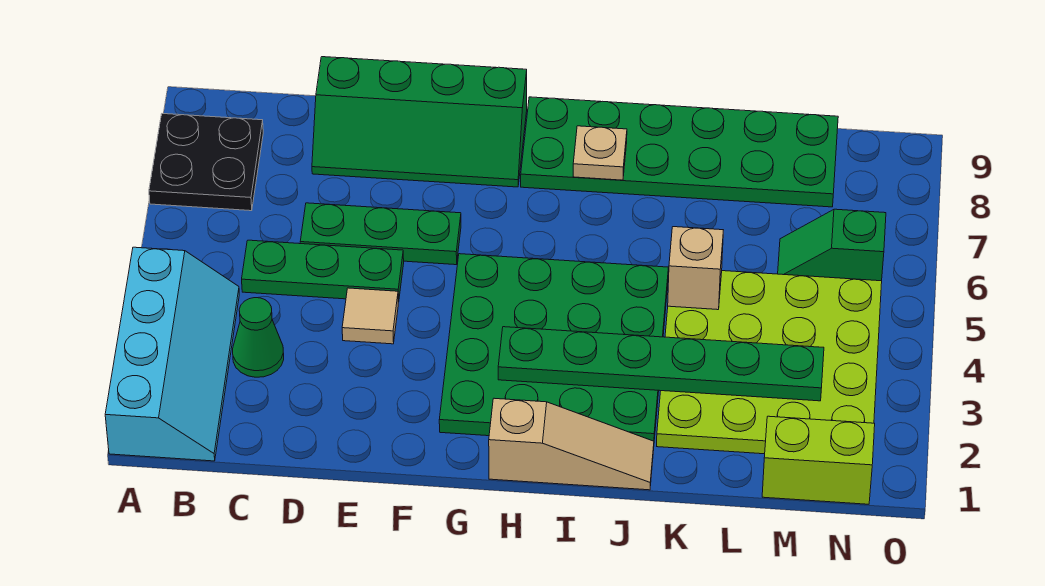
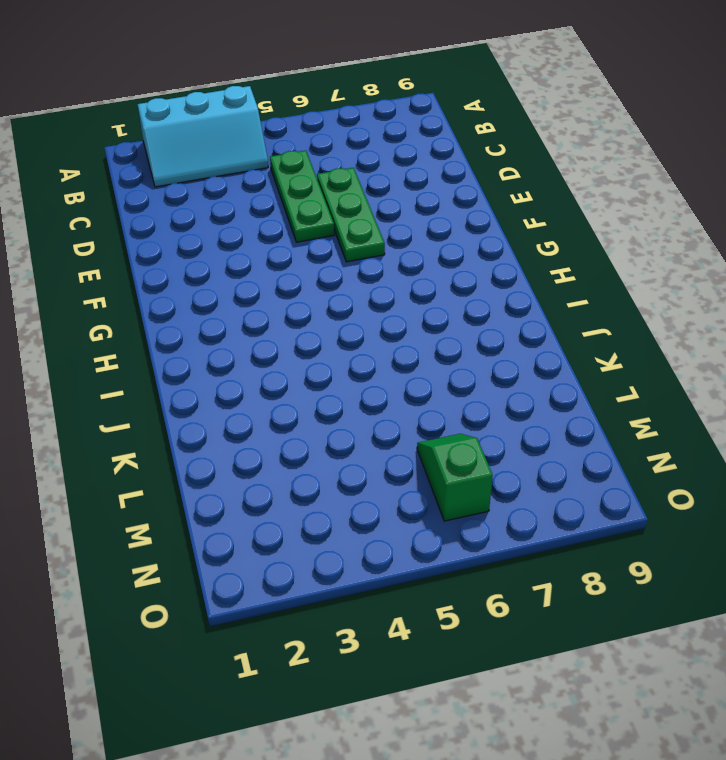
cyan slope A2:B4 level 1 top A -> cyan slope A1:B4 level 1 top A
none -> black plate A7:B8 level 1
none -> green cone C3 level 1
none -> green slope D8:G9 level 1 top 9

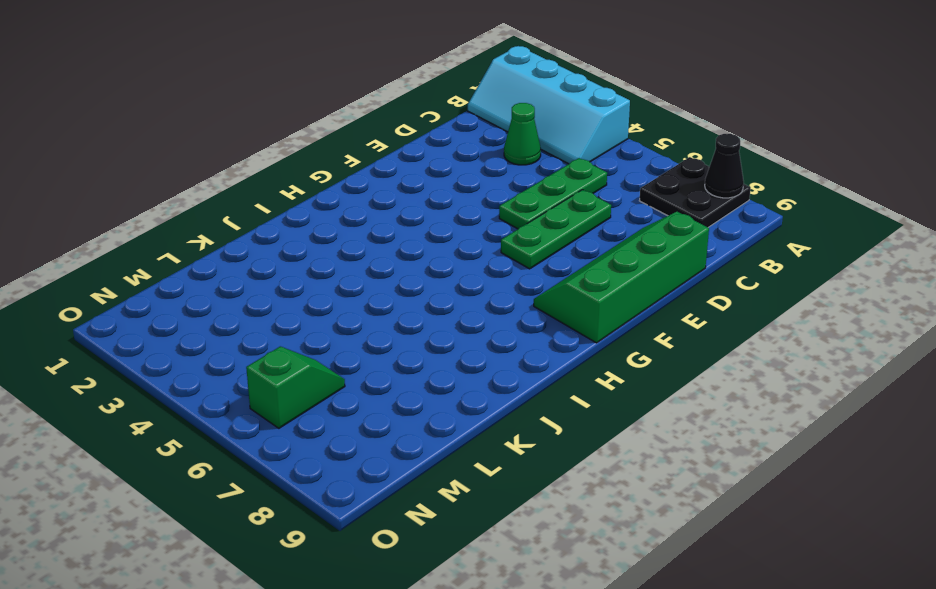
black cone A8 level 2 -> none
none -> tan tile E4 level 1
none -> green plate G2:J5 level 1
none -> tan slope H1:J1 level 1 top H

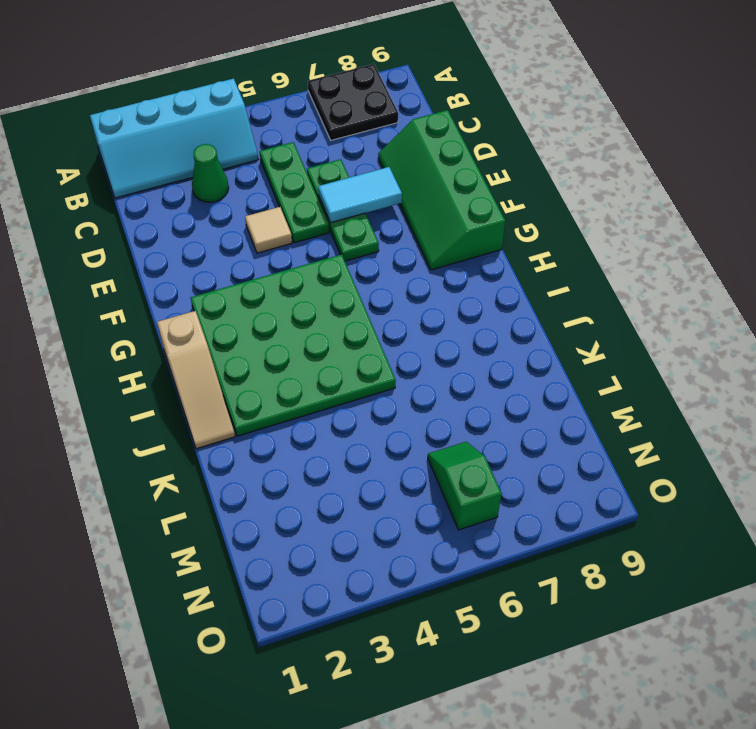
cyan tile E6:E7 level 2 -> none
none -> green plate H8:M9 level 1
none -> lime plate K2:N5 level 1
none -> lime brick M1:N1 level 1

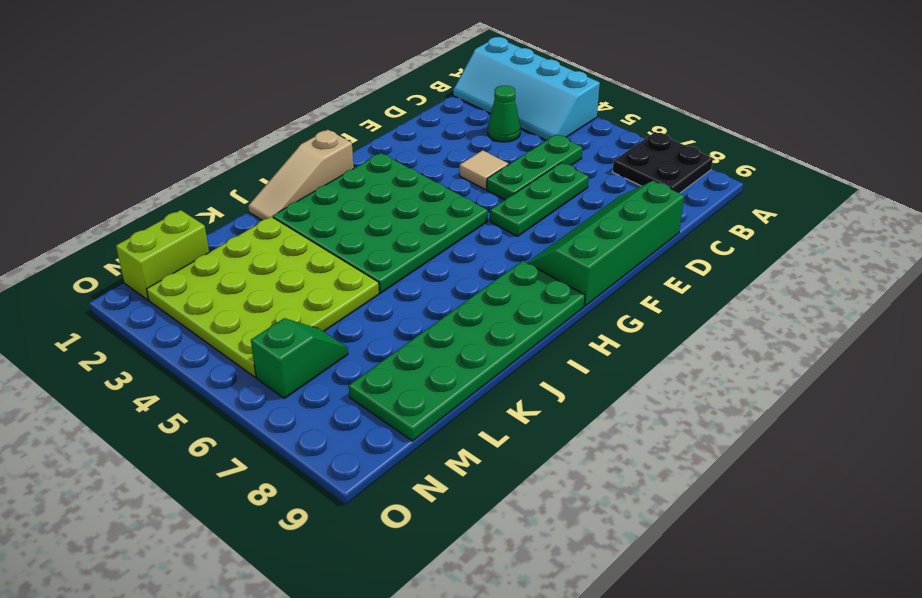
none -> green plate H3:M3 level 2
none -> tan plate I8 level 2
none -> tan brick K5 level 2

